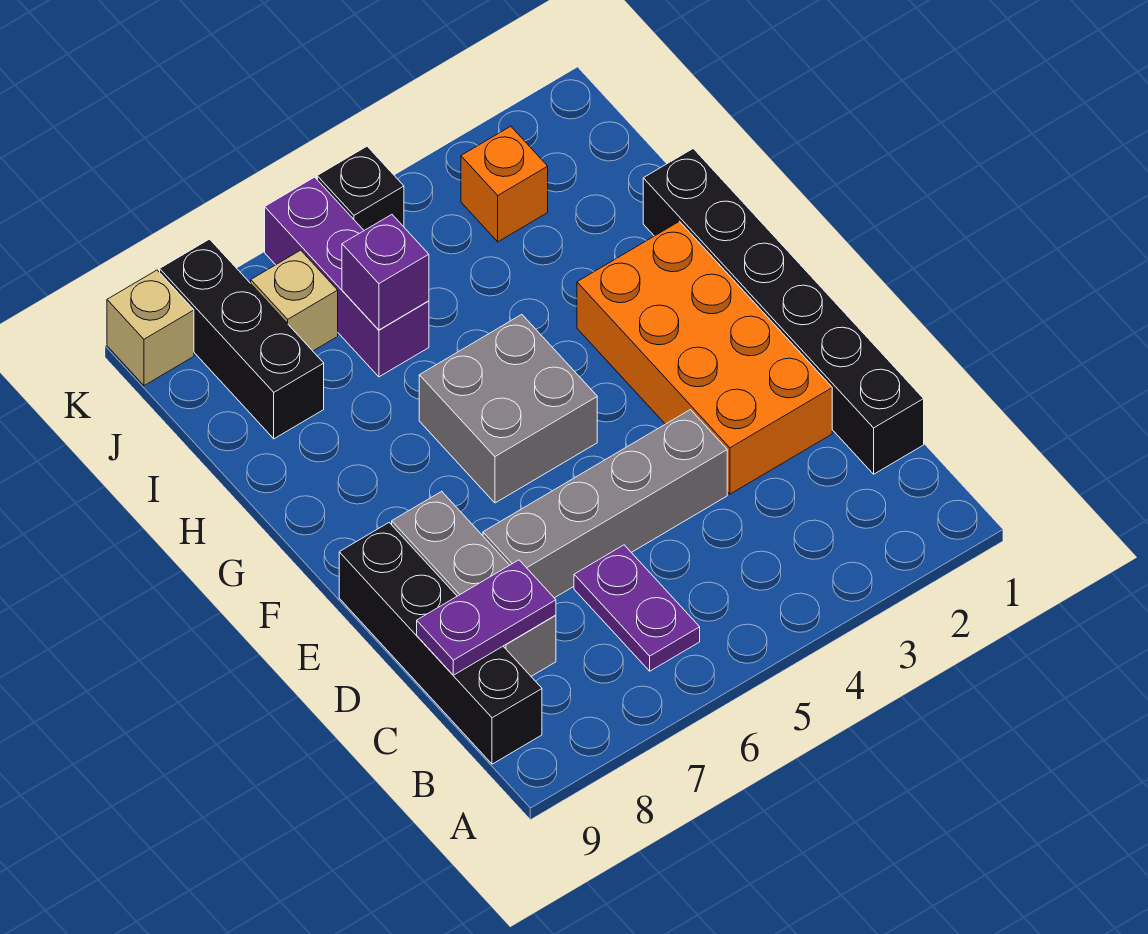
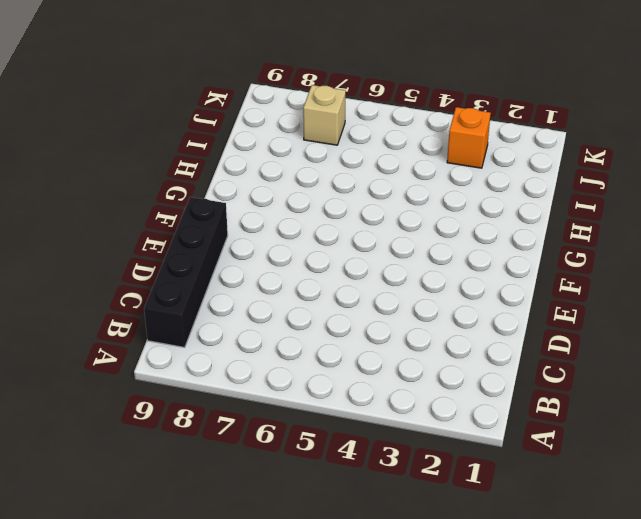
none -> purple plate B6:C6 level 1
none -> black brick C1:H1 level 1
none -> grey brick C8:E8 level 1

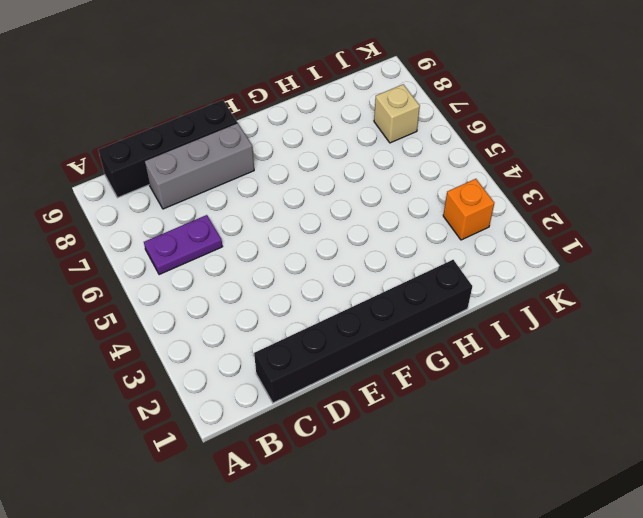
none -> orange brick D2:G3 level 1
none -> grey brick D4:D7 level 1
none -> grey brick F5:G6 level 1

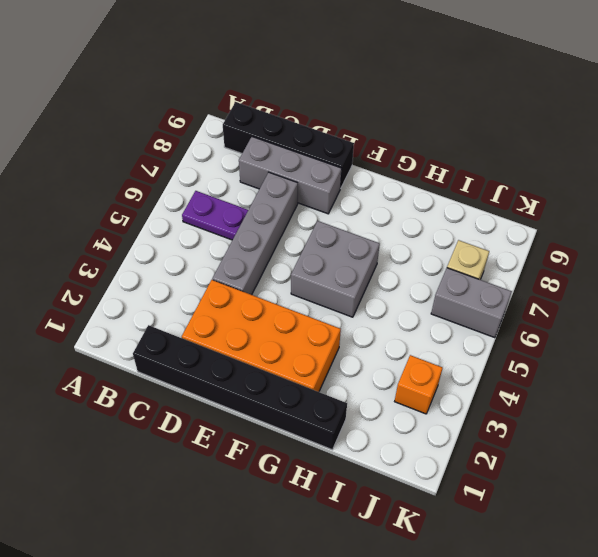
grey brick J6:K6 level 1 -> purple brick I6:K6 level 1
none -> black brick I8:K8 level 1
none -> black brick K5 level 1
none -> tan brick K9 level 1

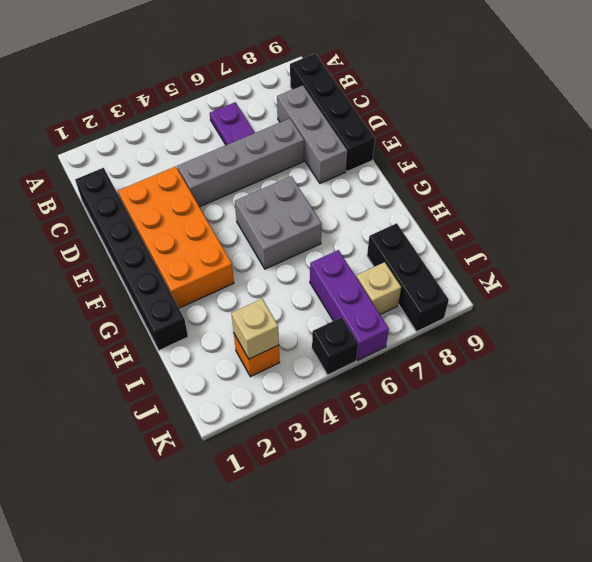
tan brick J3 level 2 -> tan brick K9 level 1
none -> purple plate C8:C9 level 2
none -> purple brick I6 level 2

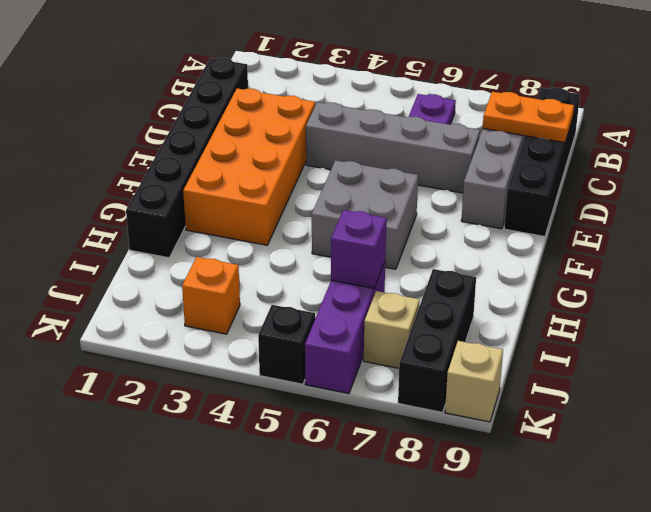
orange plate C8:C9 level 2 -> purple plate C8:C9 level 2

